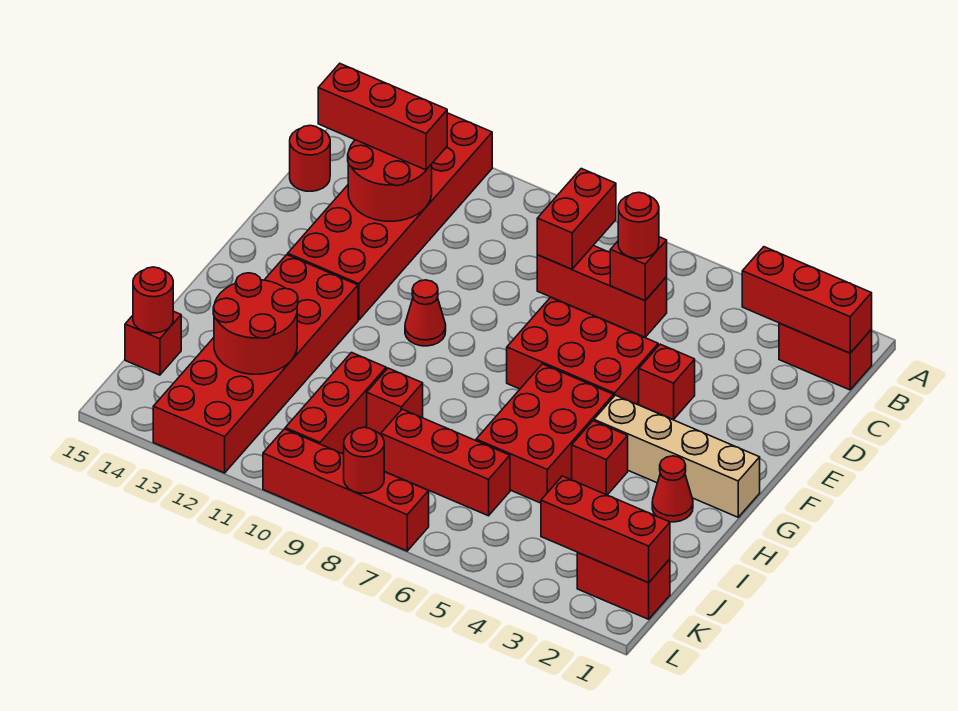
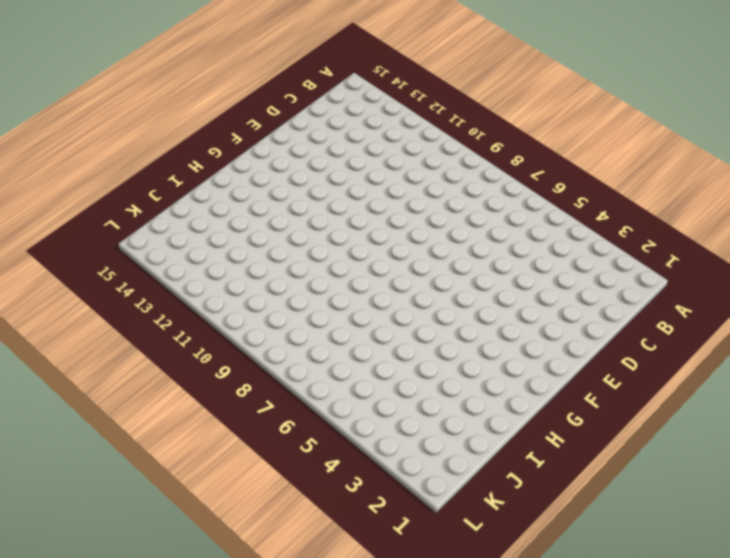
none -> red brick A12:F13 level 1
none -> red brick B1:B2 level 1
none -> red brick C6:C8 level 1

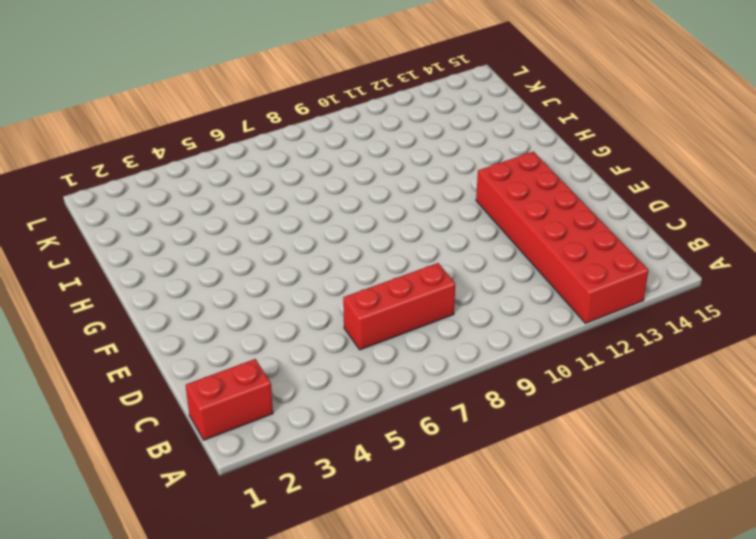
none -> red round brick C15 level 1
none -> red brick E4 level 1
none -> red brick E5:F7 level 1

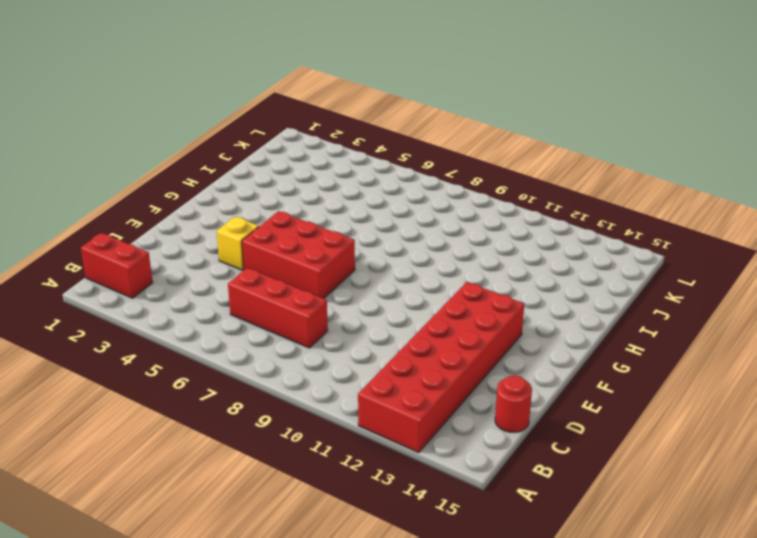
yellow brick E4 level 1 -> red brick E4 level 1
none -> red cone F10 level 1
none -> tan brick G1:G4 level 1
none -> red brick G5:I6 level 1

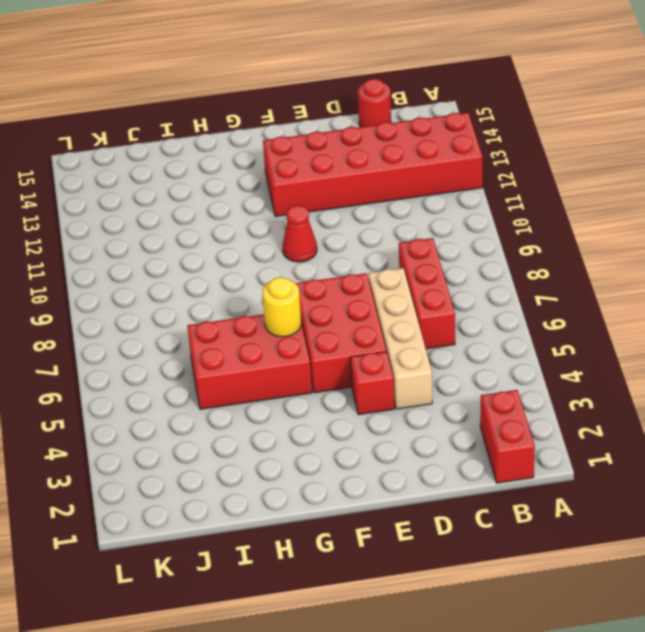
tan brick D4:D7 level 1 -> tan brick G1:G4 level 1
yellow round brick G6 level 2 -> none
none -> red brick G12:L13 level 1
none -> red cone H2 level 1
none -> red brick H4 level 1

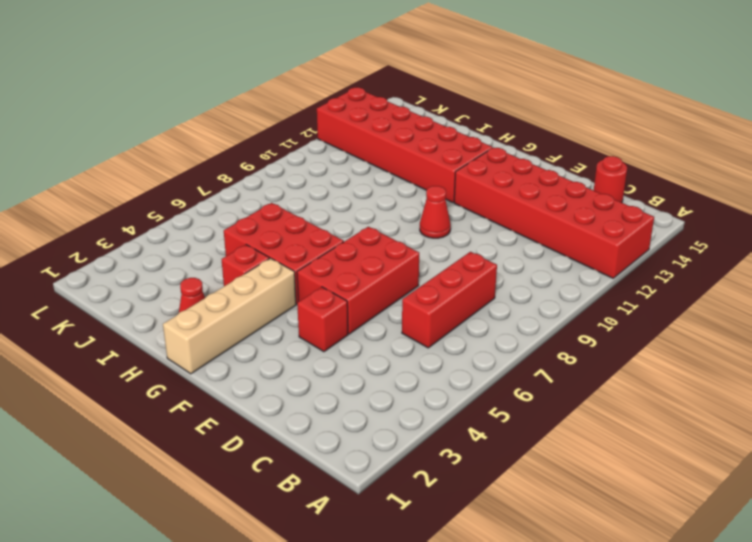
none -> red brick B1:B2 level 1
none -> red brick I9 level 1
none -> red brick I10:K10 level 1

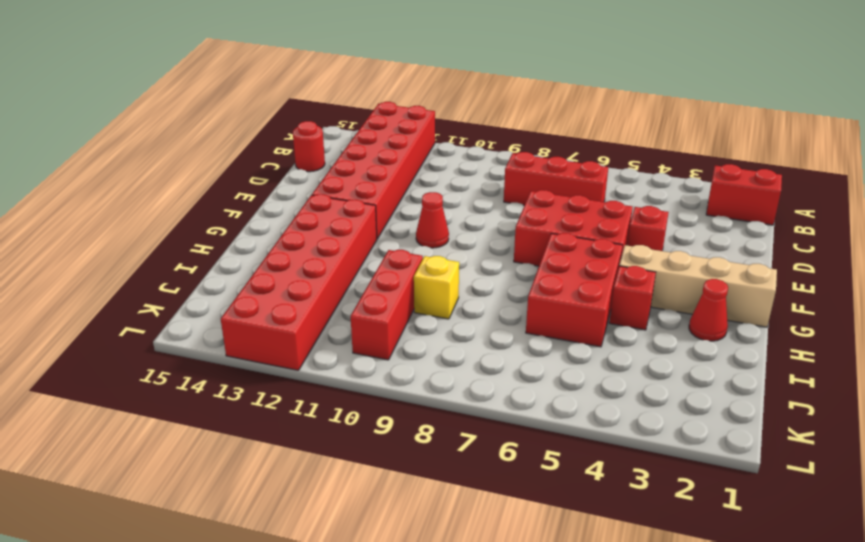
yellow brick I9 level 1 -> red brick I9 level 1
none -> red brick J6:J8 level 1
none -> red brick J15 level 1
none -> red brick K1:K2 level 1

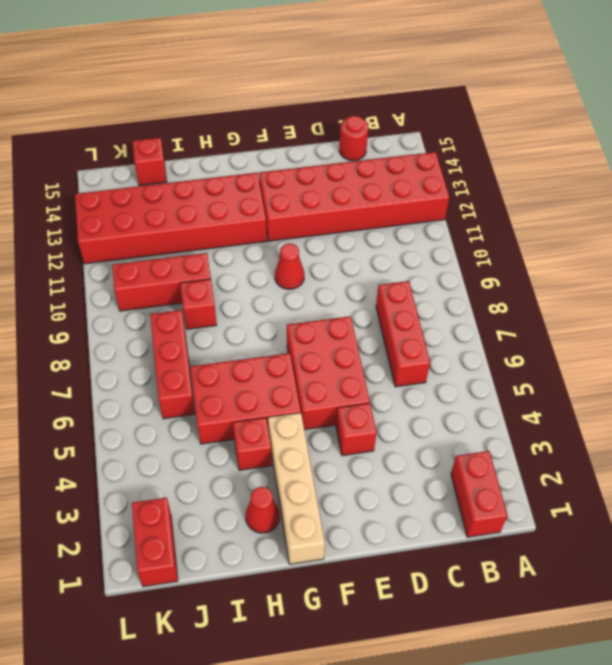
none -> red brick L7:L10 level 1
none -> red brick B1:B3 level 2
none -> red brick B8:C8 level 2

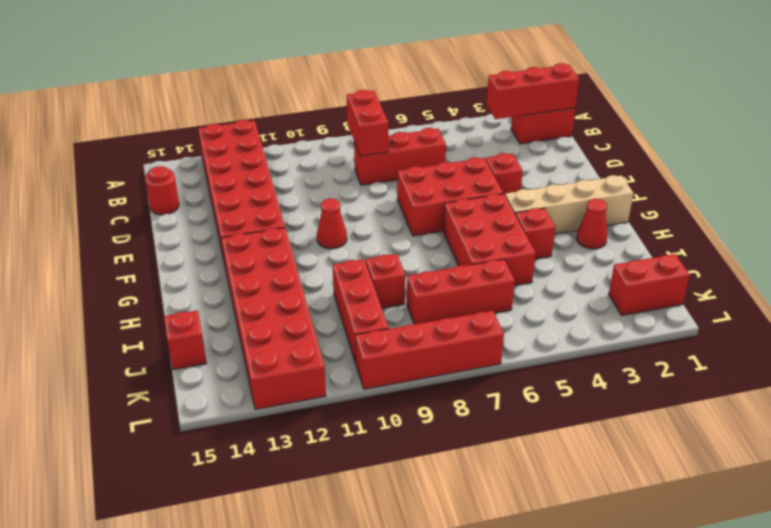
none -> red brick C6 level 2
none -> red round brick C12:D13 level 2
none -> red round brick I12:J13 level 2

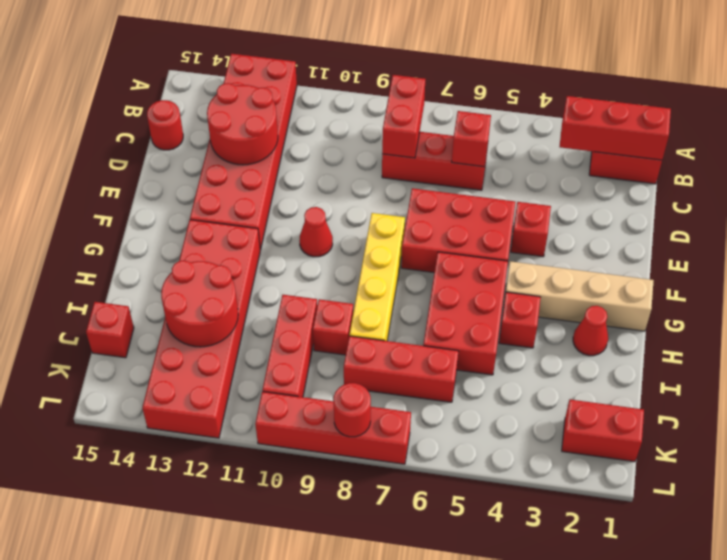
yellow brick F8:I8 level 1 -> none
none -> red round brick J15 level 2
none -> red brick K1:K3 level 2
none -> red round brick C6 level 3

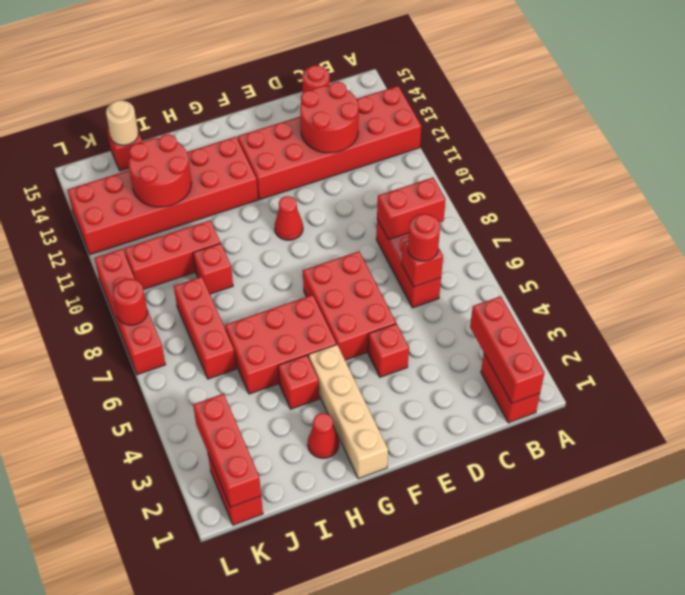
tan round brick J15 level 2 -> red round brick J15 level 2
none -> red brick C12:C14 level 3

